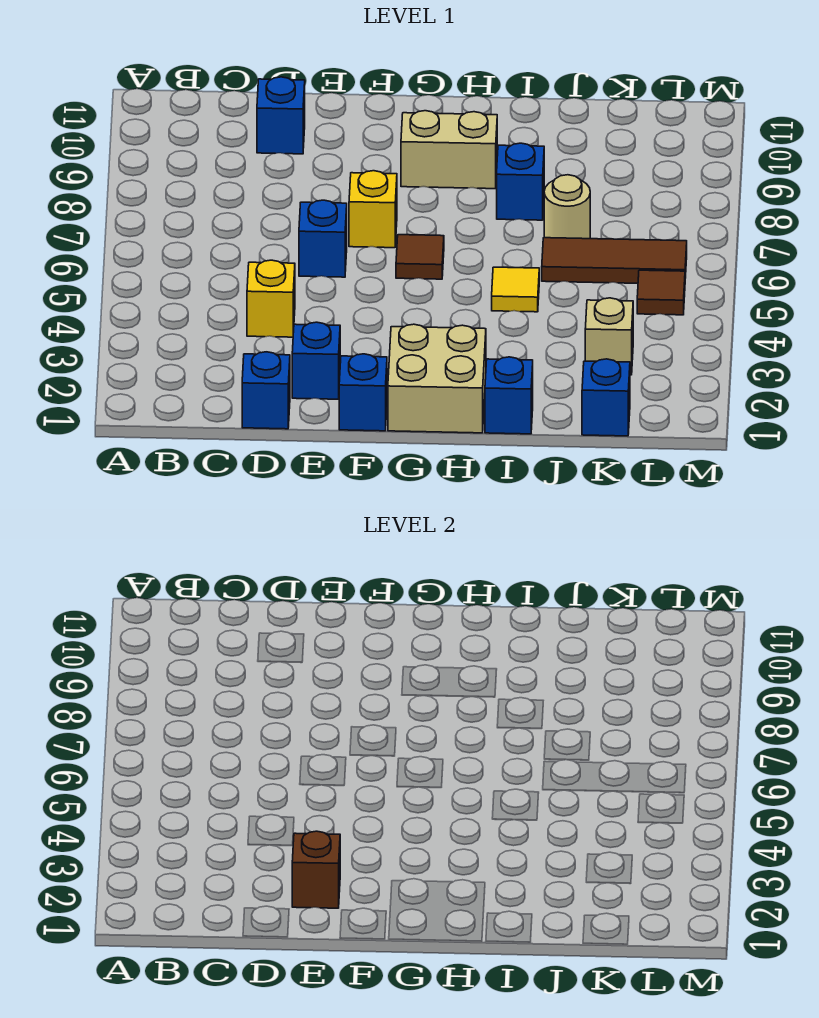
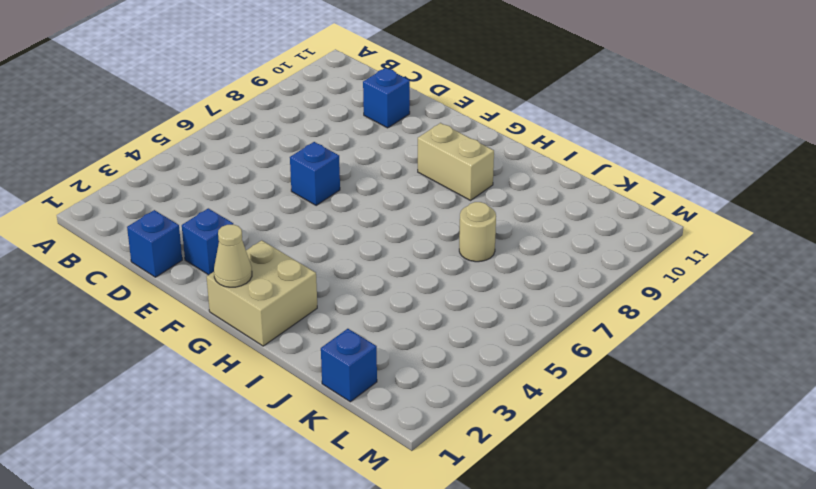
tan cone G1 level 2 -> none
none -> yellow brick D4 level 1
none -> blue brick F1 level 1
none -> yellow brick F7 level 1

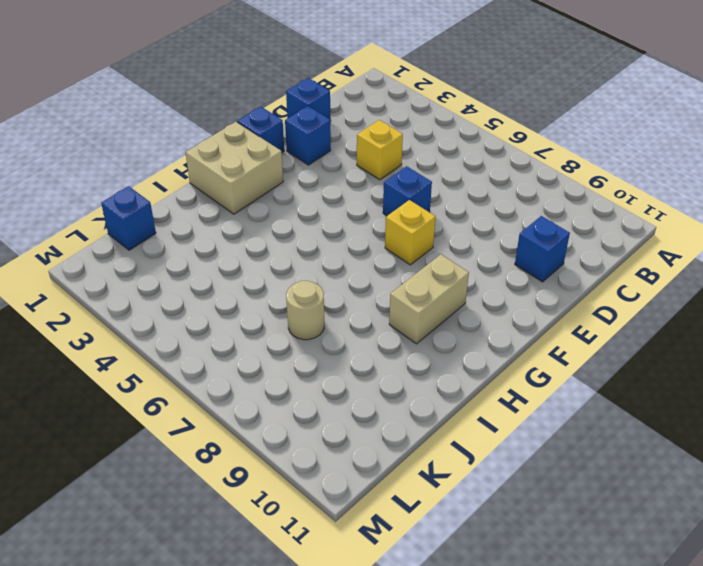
none -> brown tile G6 level 1
none -> blue brick I1 level 1
none -> yellow tile I5 level 1

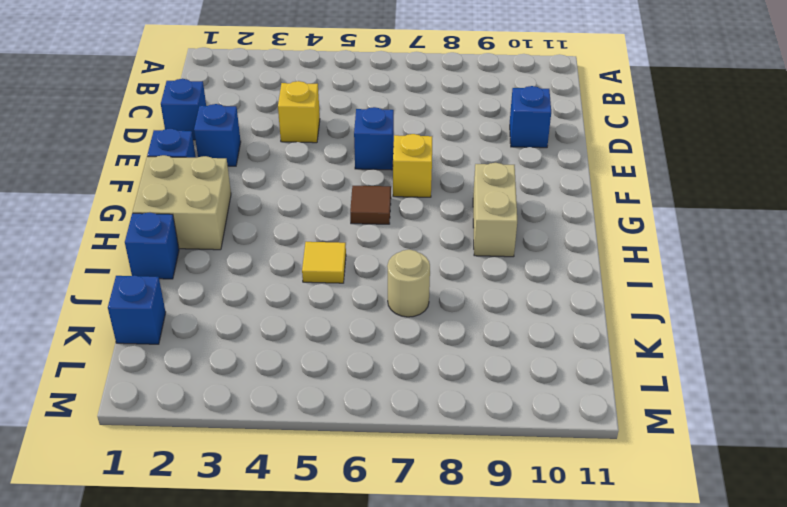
none -> blue brick I8 level 1
none -> brown tile J6:L6 level 1
none -> tan brick K3 level 1

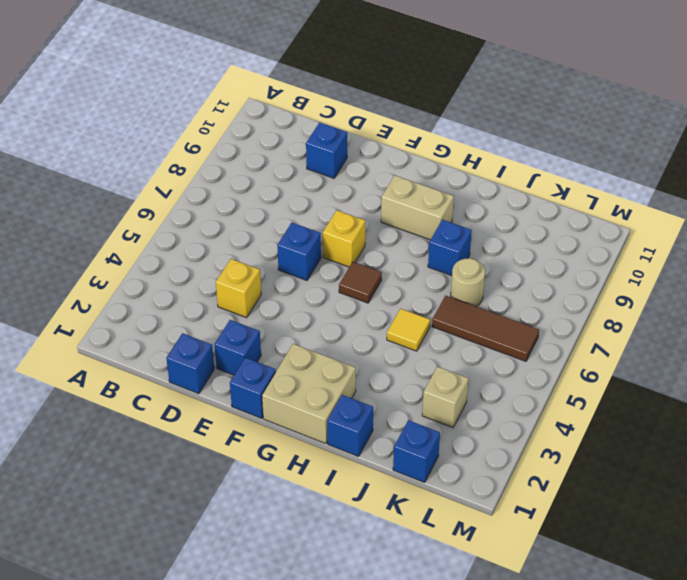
none -> brown tile L5 level 1
none -> brown brick E2 level 2

